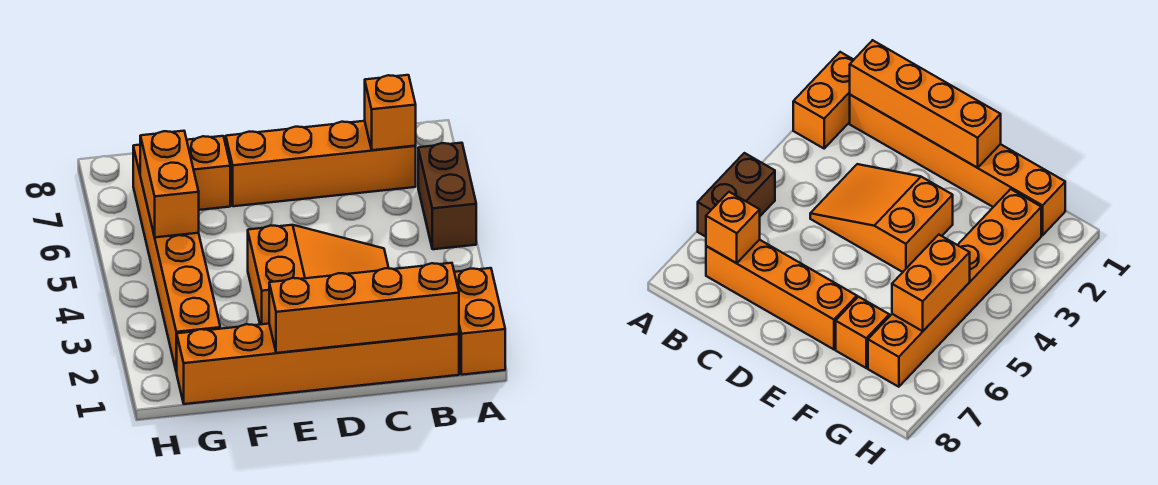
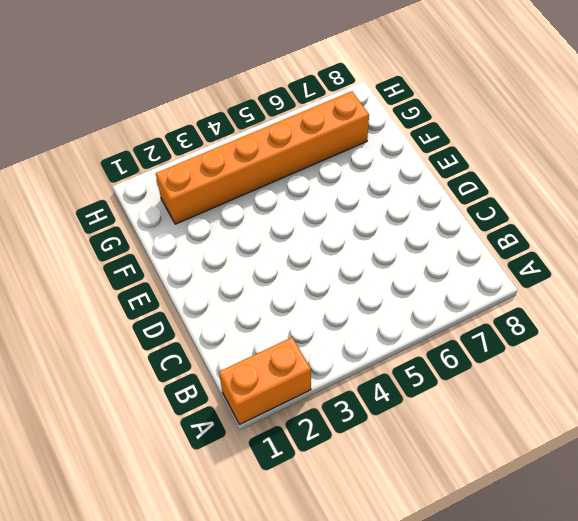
none -> brown brick A5:A6 level 1
none -> orange brick B1:G1 level 1

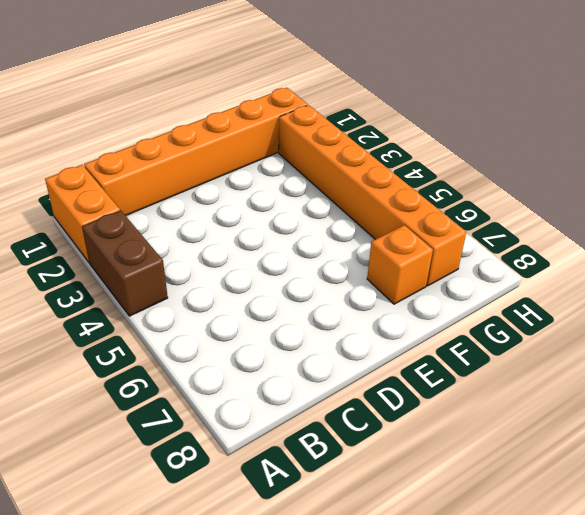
brown brick A3:A4 level 1 -> brown brick A5:A6 level 1
none -> orange brick B7:E7 level 1
none -> orange slope C3:E4 level 1 top E

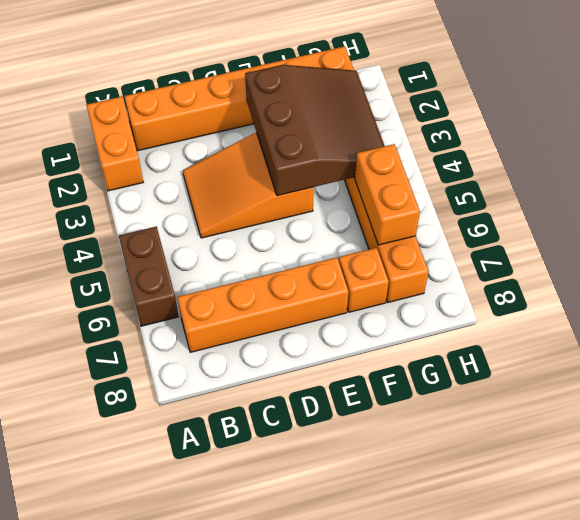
brown slope E2:G4 level 2 top E -> none
none -> orange brick B1:E1 level 2
none -> orange brick B7 level 2

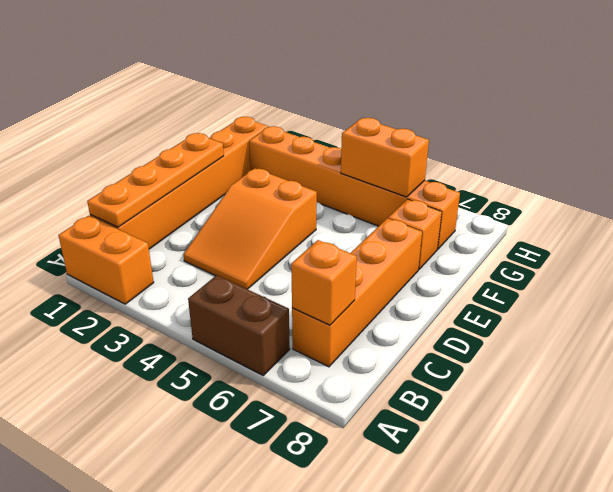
orange plate B1:E1 level 2 -> orange brick B1:E1 level 2

